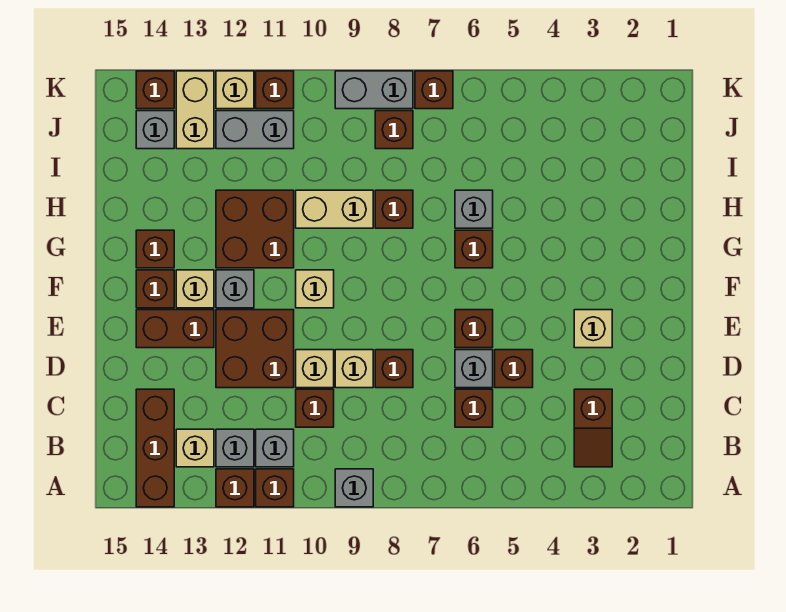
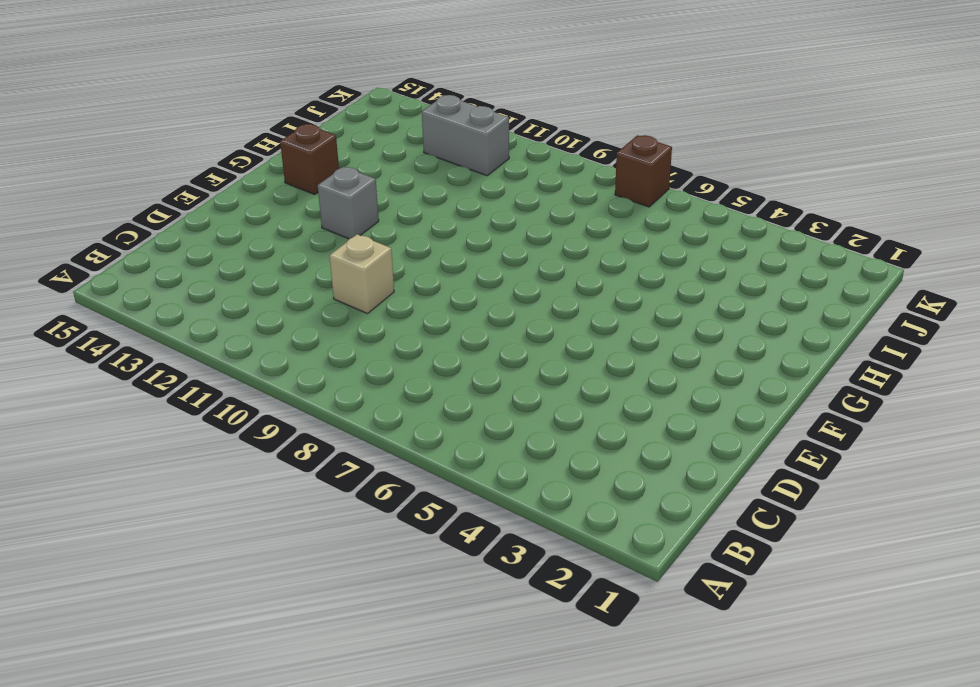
none -> grey brick A9 level 1
none -> brown brick A11 level 1
none -> brown brick A12 level 1
none -> brown brick A14:C14 level 1

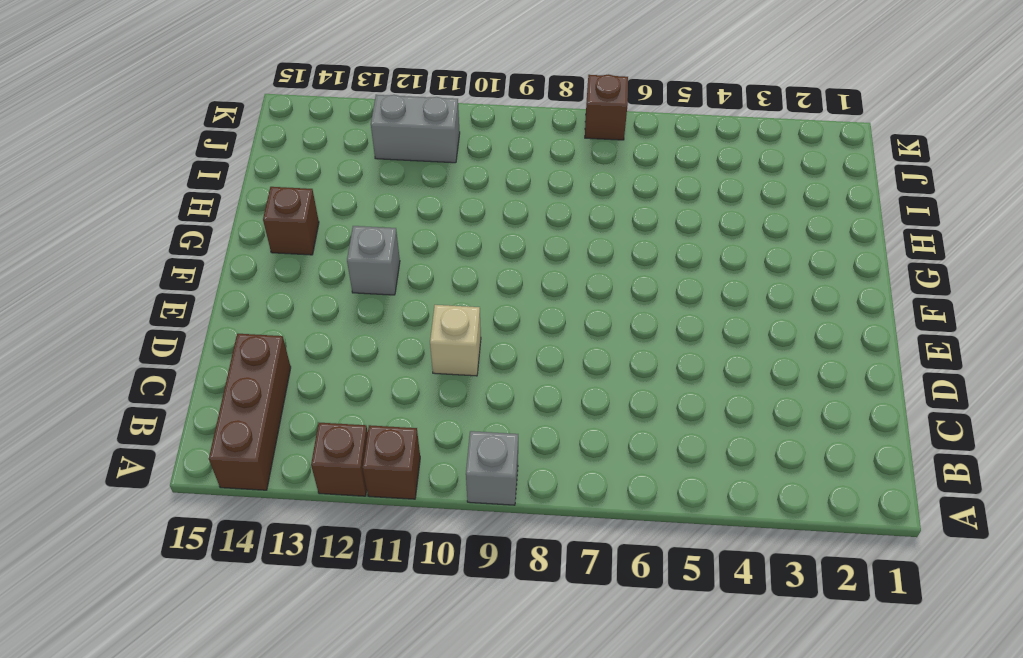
none -> brown slope B3:C3 level 1 top C
none -> grey brick B11 level 1
none -> grey brick B12 level 1
none -> tan brick B13 level 1

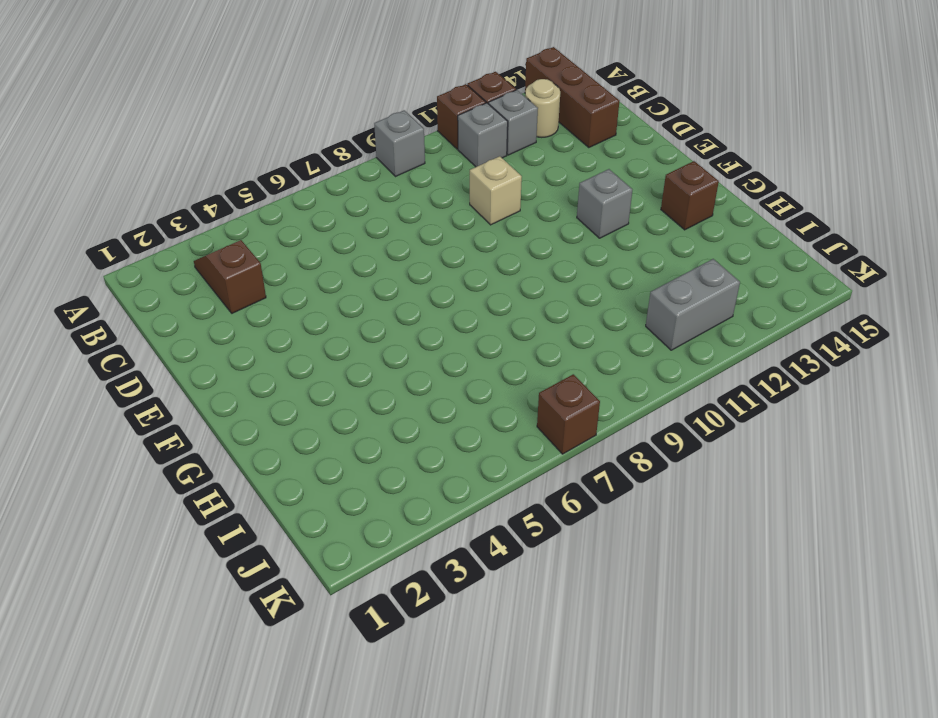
tan round brick B13 level 1 -> tan brick B13 level 1
none -> brown brick C6 level 1
none -> brown brick C10 level 1
none -> brown brick D5 level 1
none -> grey brick D6 level 1

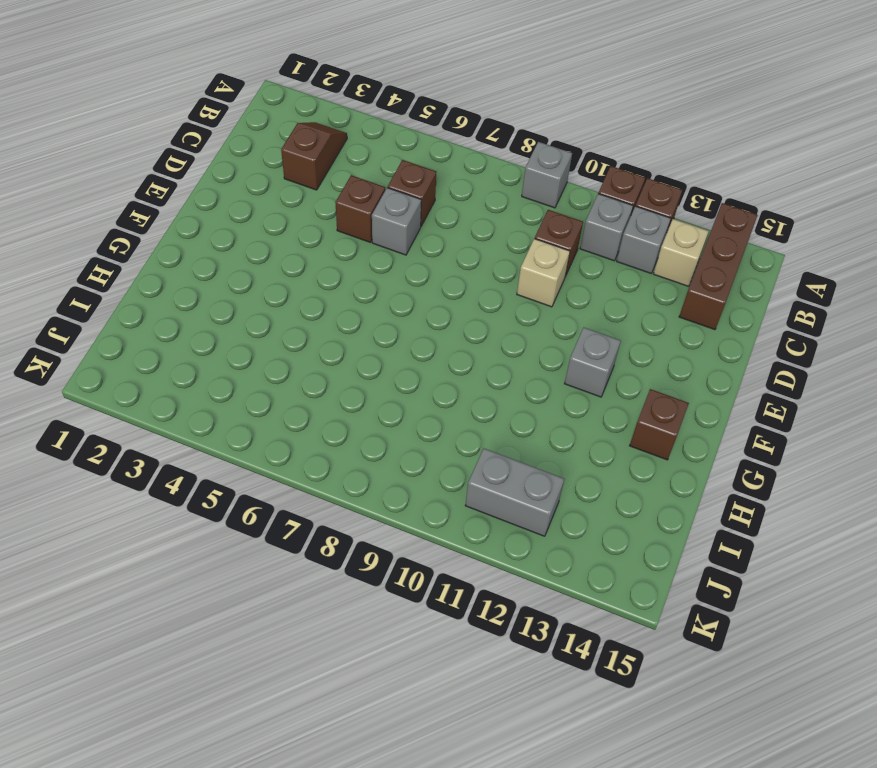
none -> brown brick D8 level 1
none -> tan brick D9 level 1
none -> brown brick D11:E12 level 1
none -> tan brick E3 level 1

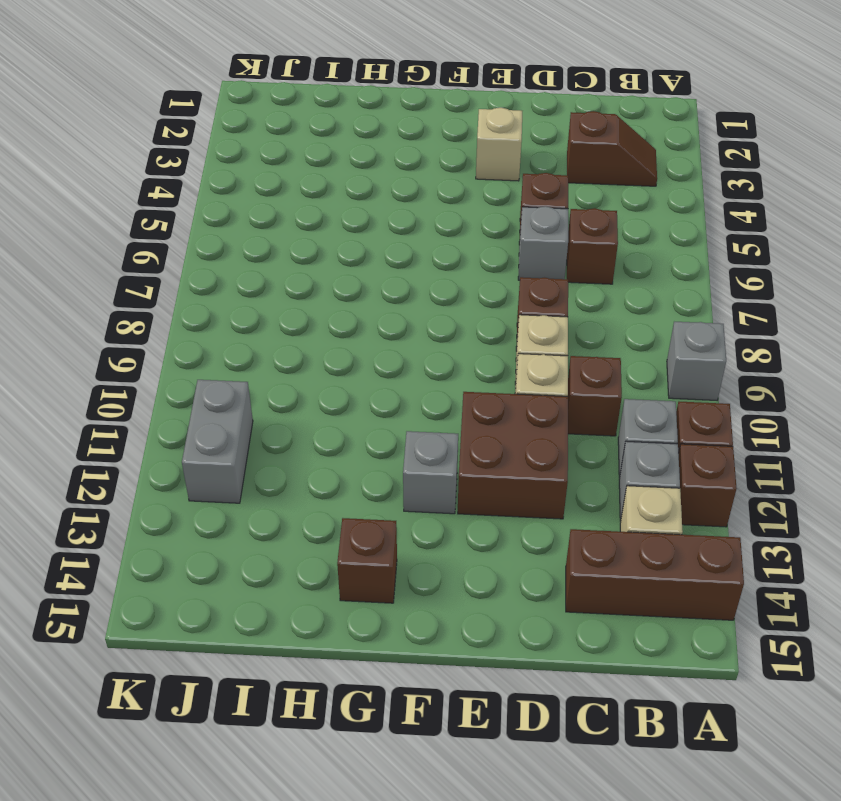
none -> brown brick E6 level 1
none -> brown brick E13:E14 level 1
none -> tan brick F10 level 1
none -> tan brick F13 level 1

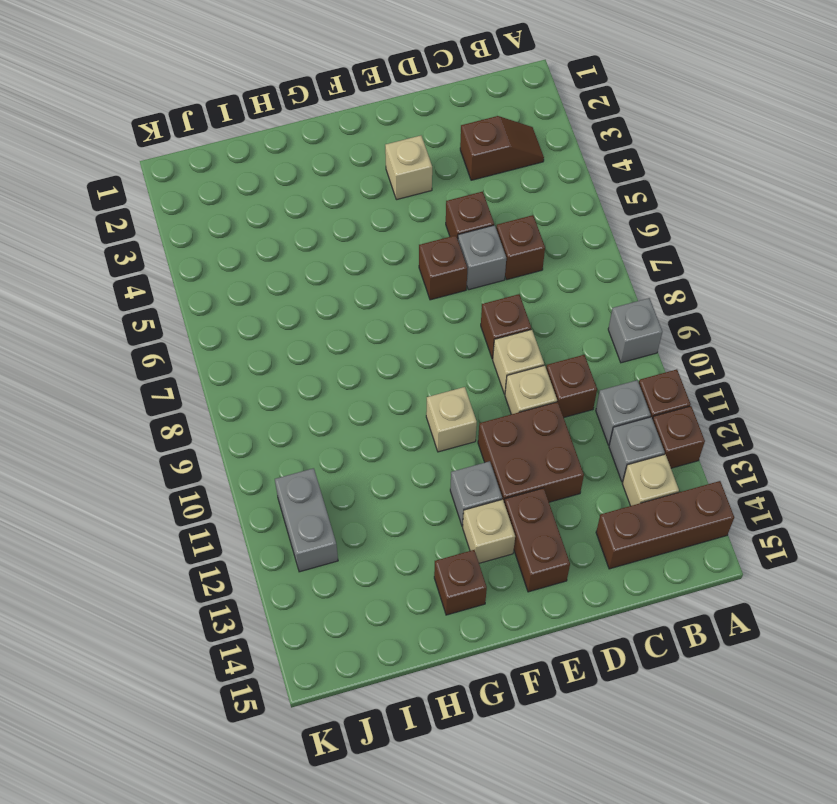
none -> brown brick F14 level 1
none -> brown brick G6 level 1
none -> brown brick G11:H12 level 1
none -> grey brick H6 level 1

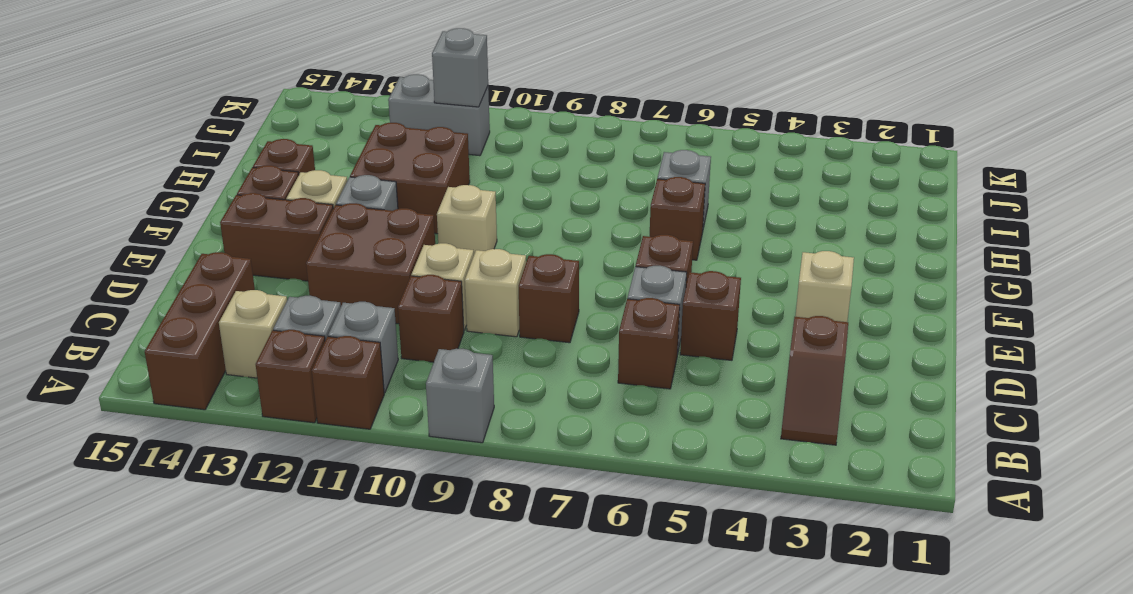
grey brick J11 level 2 -> grey brick J14 level 1
none -> brown brick H8 level 1
none -> tan brick H9:H10 level 1
none -> brown brick J8 level 1
none -> tan brick J13:K13 level 1

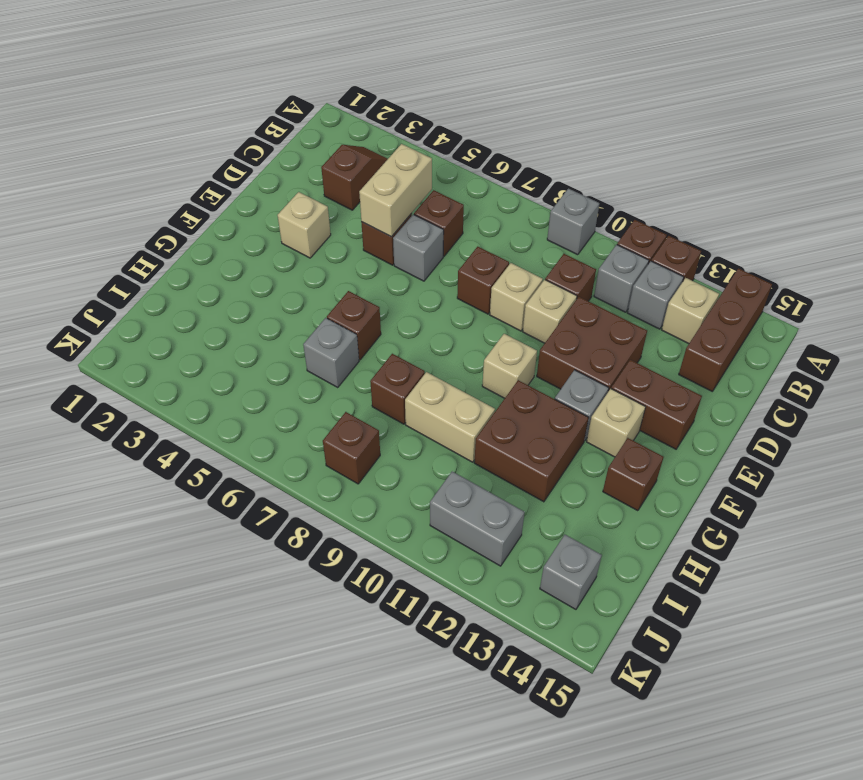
tan brick C5:D5 level 2 -> tan brick J13:K13 level 1
none -> brown brick E6 level 1
none -> brown brick F14 level 1
none -> brown brick K7 level 1
none -> grey brick K8:K9 level 1

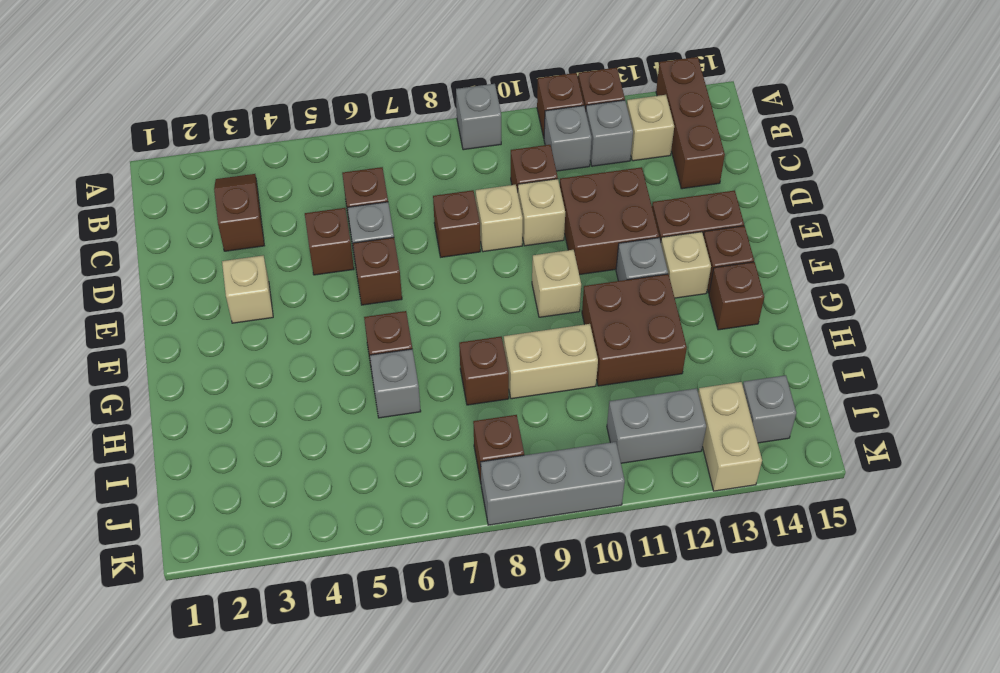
grey brick K8:K10 level 1 -> grey brick K8:K9 level 1
none -> brown brick K7 level 1
none -> brown brick K11 level 1
none -> tan brick K12 level 1
none -> brown brick K14 level 1

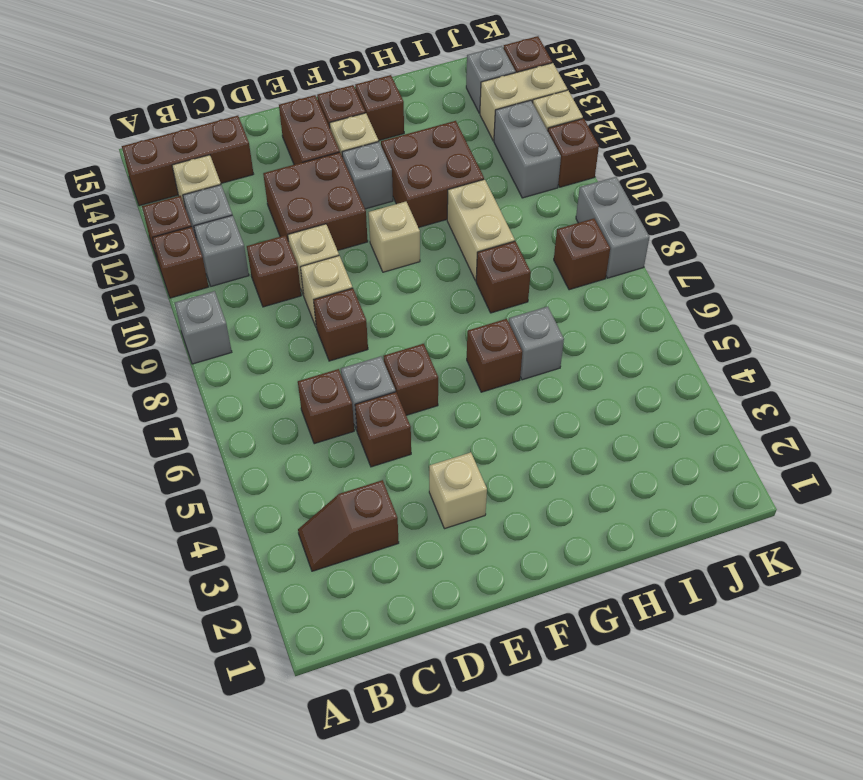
none -> brown brick K7 level 1

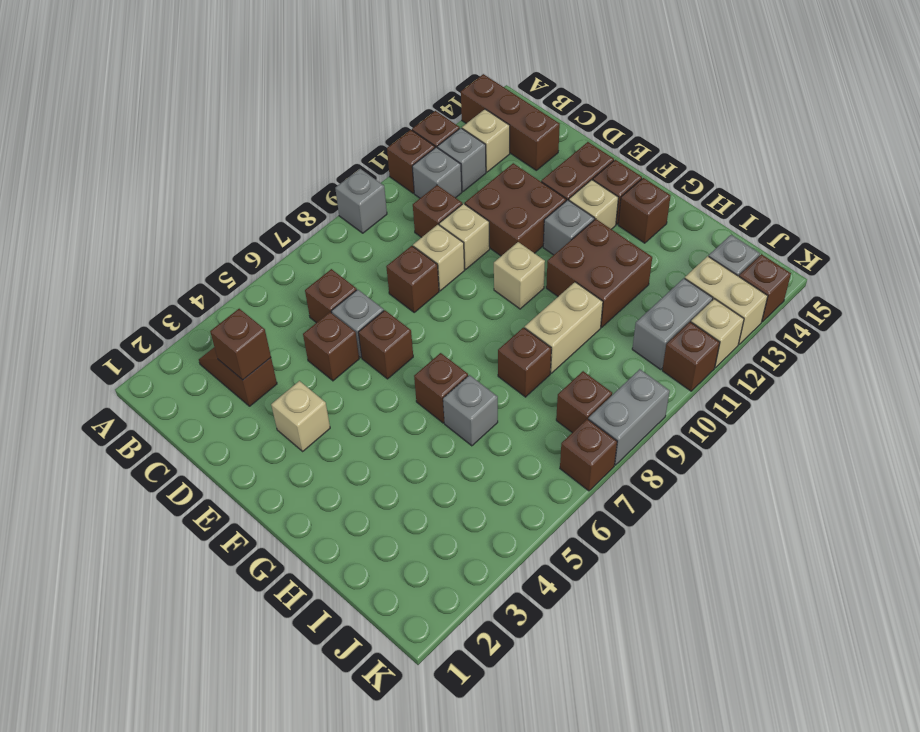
brown brick C3 level 2 -> none

